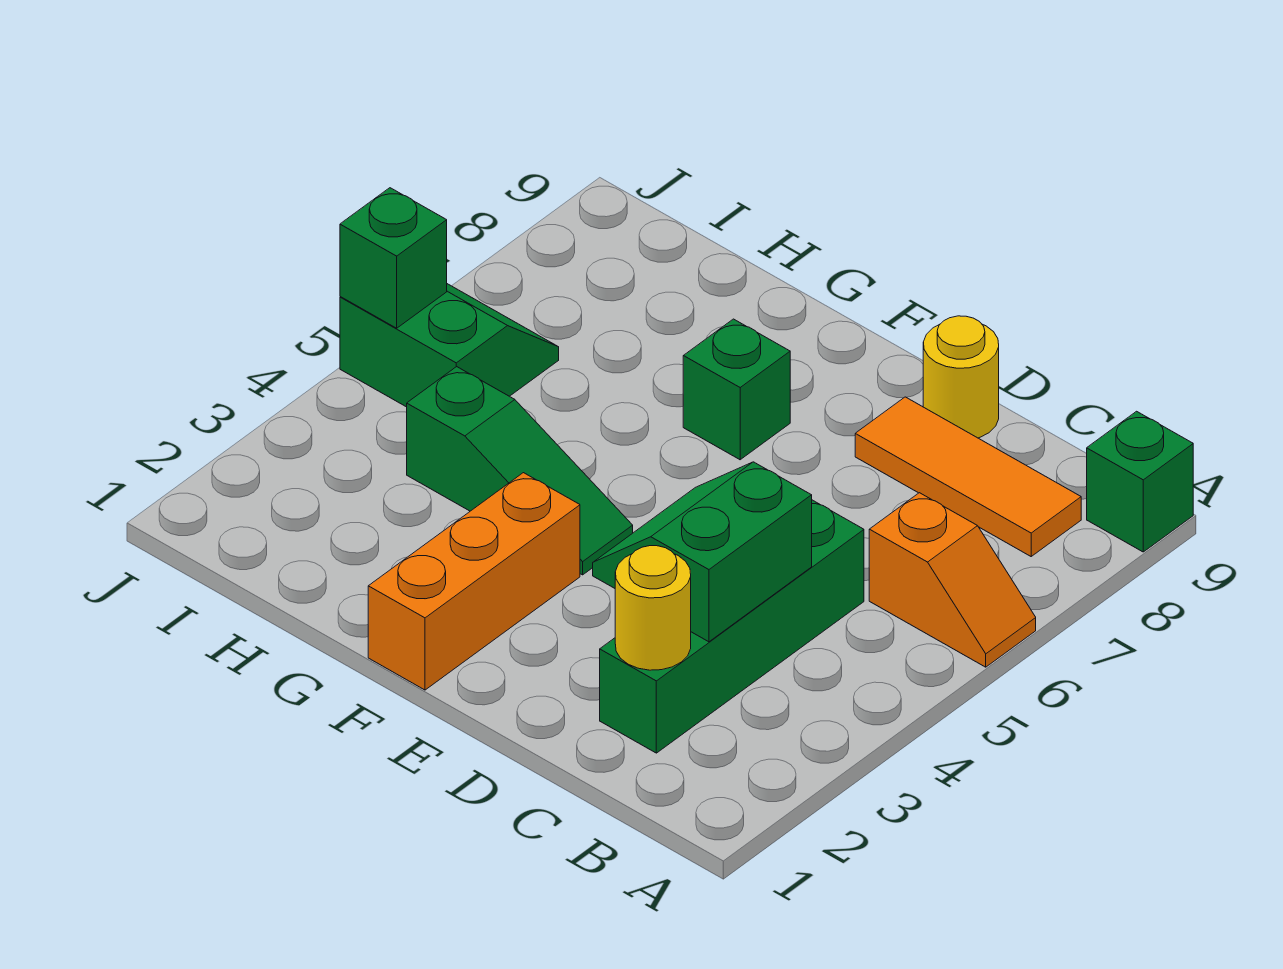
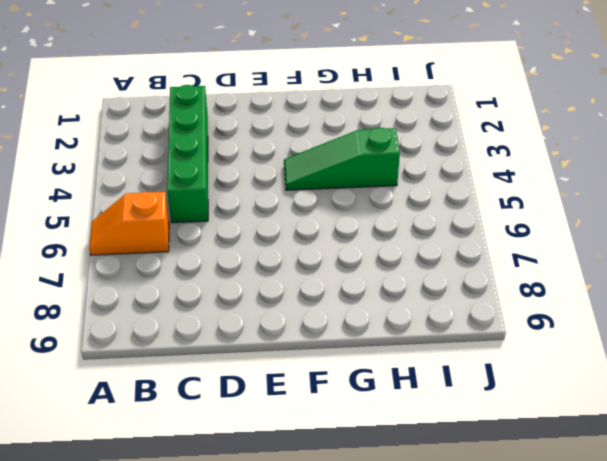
none -> green brick A9 level 1
none -> orange tile B8:D8 level 1
none -> yellow round brick D9 level 1

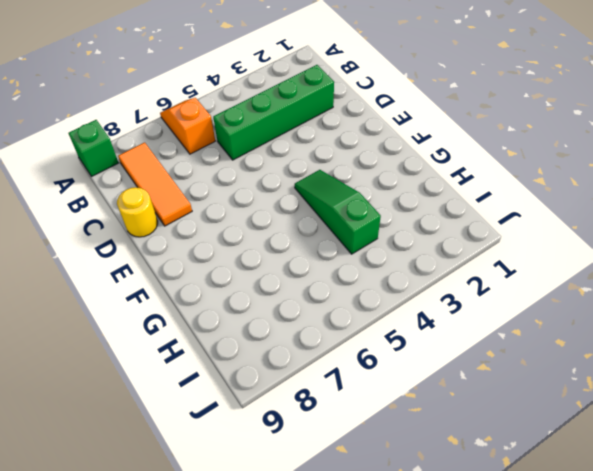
none -> orange brick F1:F3 level 1
none -> green brick F7 level 1
none -> green slope I5:J6 level 1 top 5

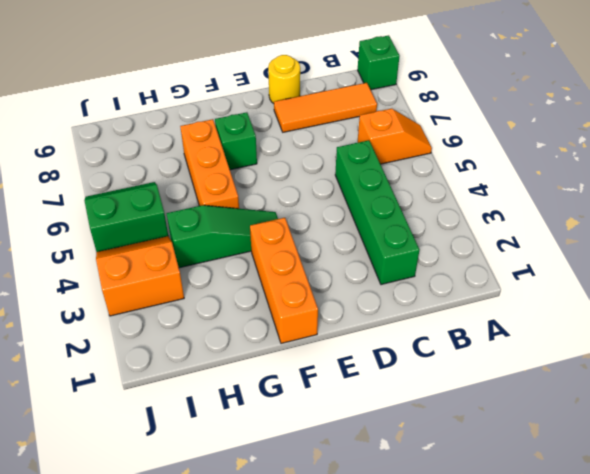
orange brick G5:G7 level 1 -> none
orange slope I3:J4 level 1 top 3 -> none
none -> yellow round brick C2 level 2
none -> green slope C3:D4 level 2 top C
none -> green brick J5 level 2

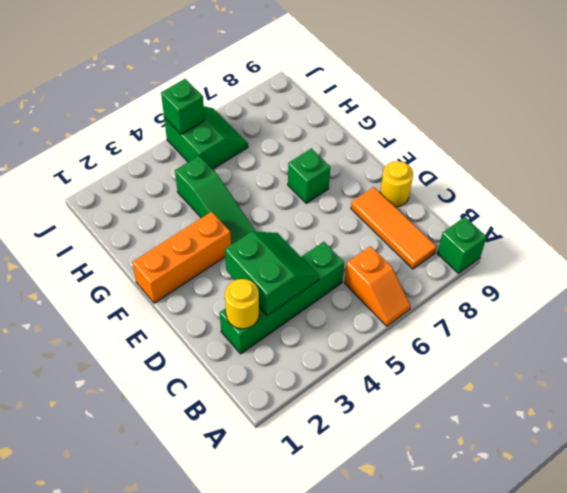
green slope C3:D4 level 2 top 3 -> green slope C3:D4 level 2 top C

